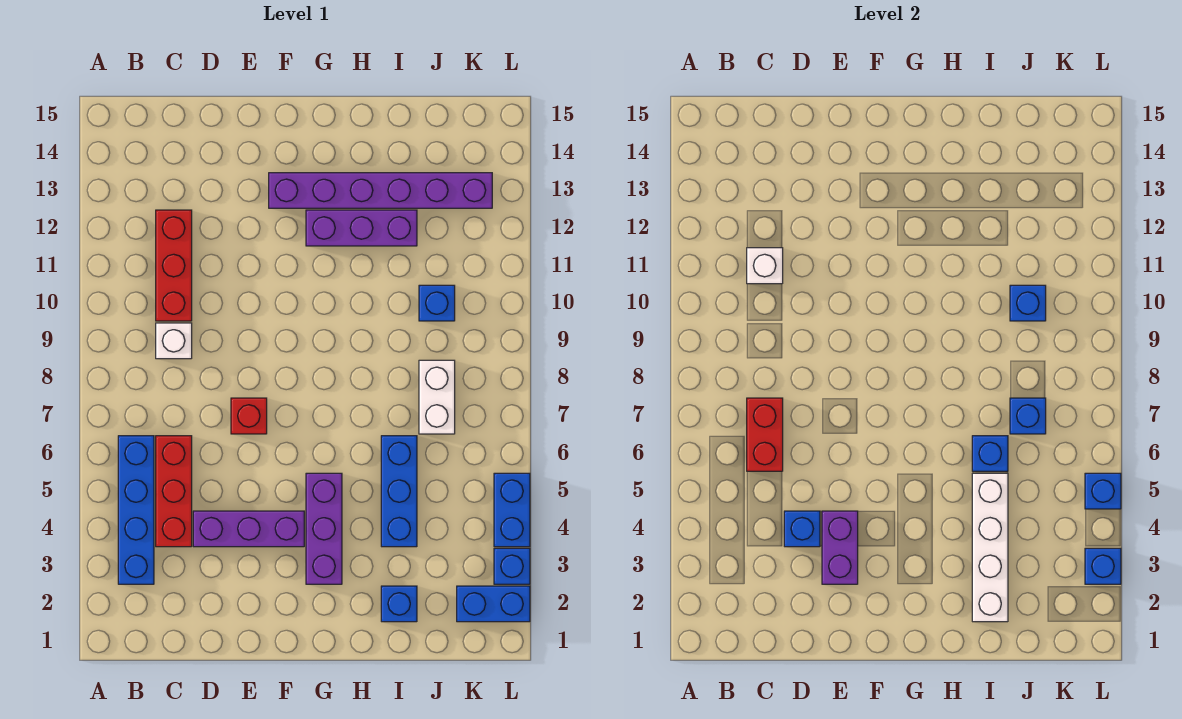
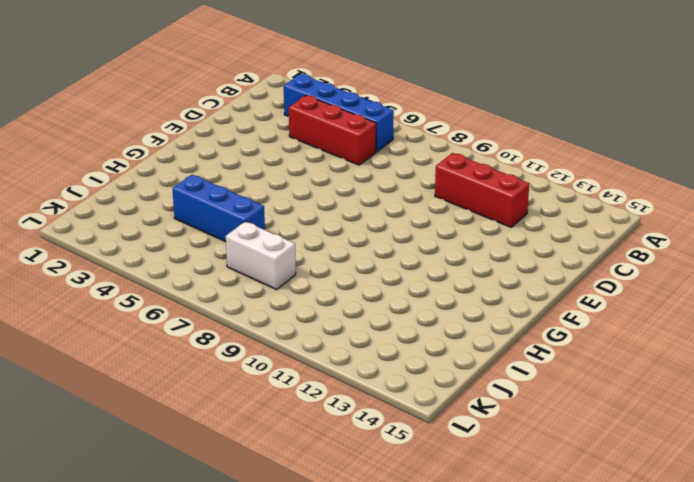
none -> white brick C9 level 1
none -> purple brick D4:F4 level 1
none -> red brick E7 level 1

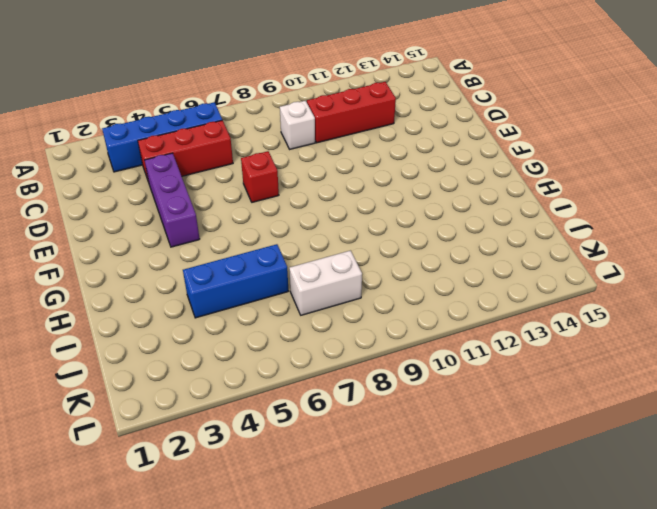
none -> purple brick F13:K13 level 1
none -> purple brick G3:G5 level 1
none -> purple brick G12:I12 level 1

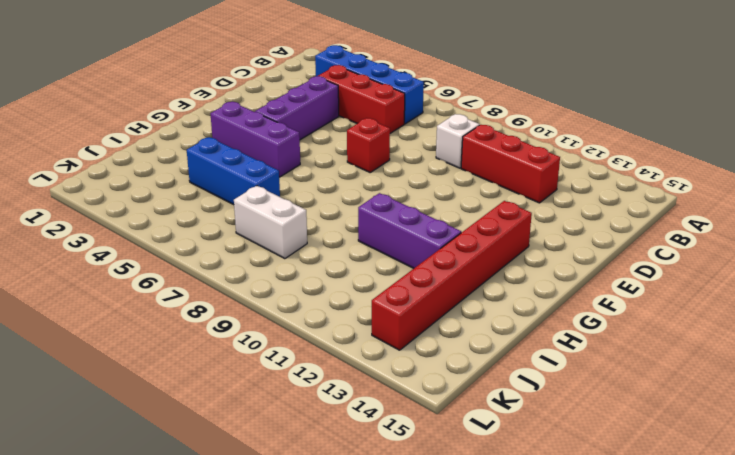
red brick F13:K13 level 1 -> purple brick F13:K13 level 1
purple brick H10:H12 level 1 -> purple brick G12:I12 level 1
none -> blue brick I2 level 1
none -> blue brick J10 level 1
none -> blue brick K2:L2 level 1

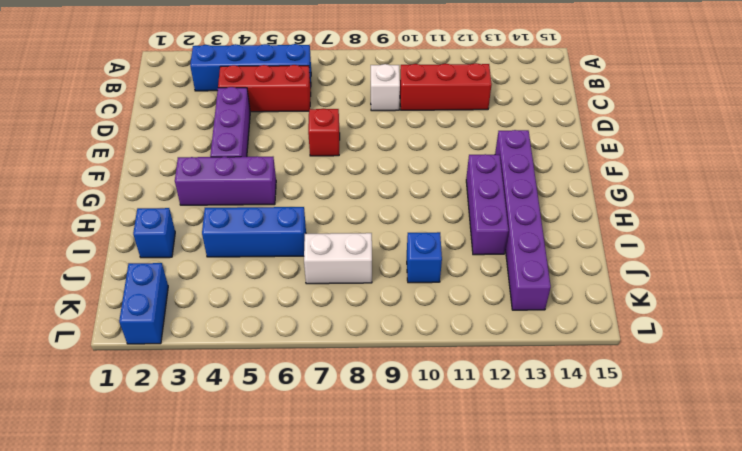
none -> blue brick L3 level 1
none -> blue brick L4:L5 level 1
none -> red brick C6:C7 level 2

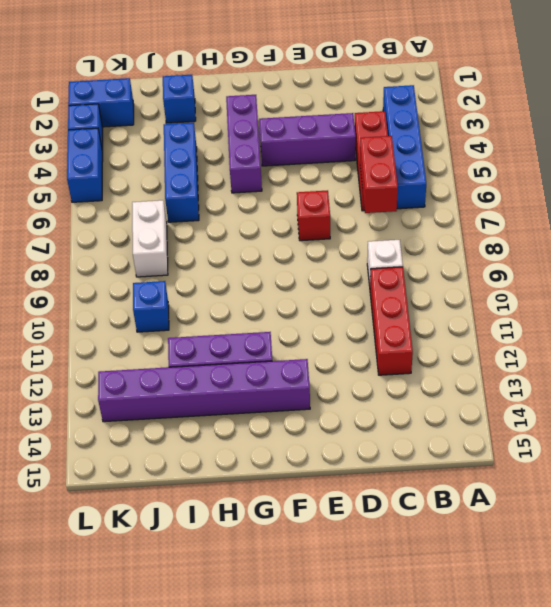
none -> white brick C11 level 2
none -> blue brick D4 level 2
none -> purple brick E3:E4 level 2

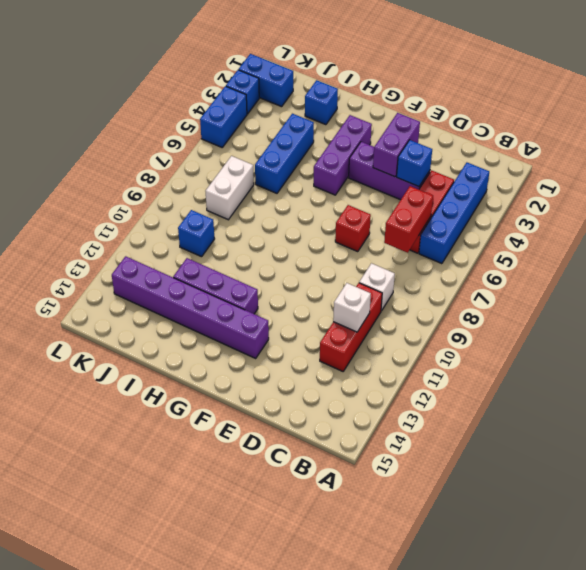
none -> white brick I2:I5 level 2
none -> blue brick I6 level 2
none -> blue brick J7 level 2

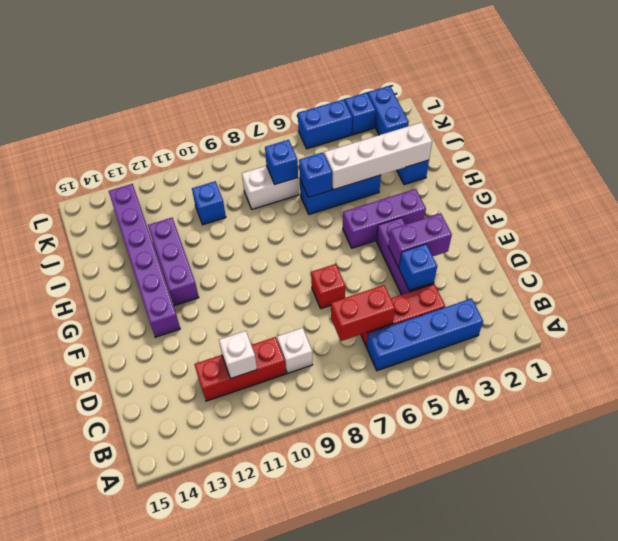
none -> blue brick J10 level 2
none -> blue brick L3 level 2
none -> blue brick L5 level 2

